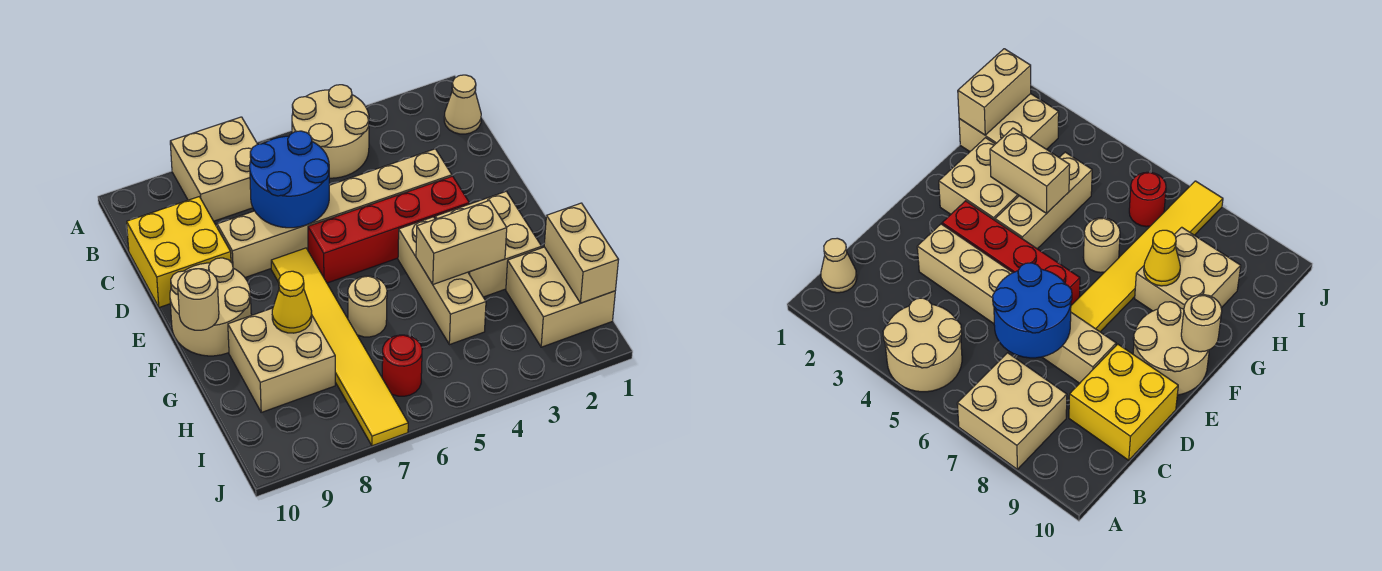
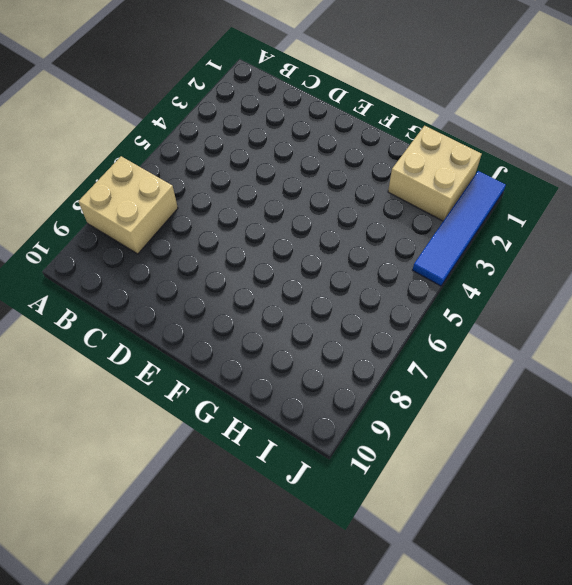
blue tile J1:J4 level 1 -> none
none -> tan round brick A4:B5 level 1
none -> tan cone B1 level 1
none -> yellow brick C9:D10 level 1

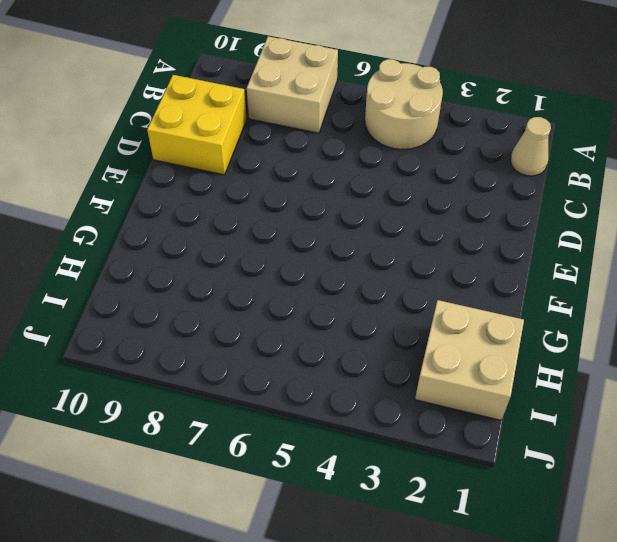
none -> tan brick D3:D8 level 1
none -> red brick E3:E6 level 1
none -> yellow tile E7:J7 level 1

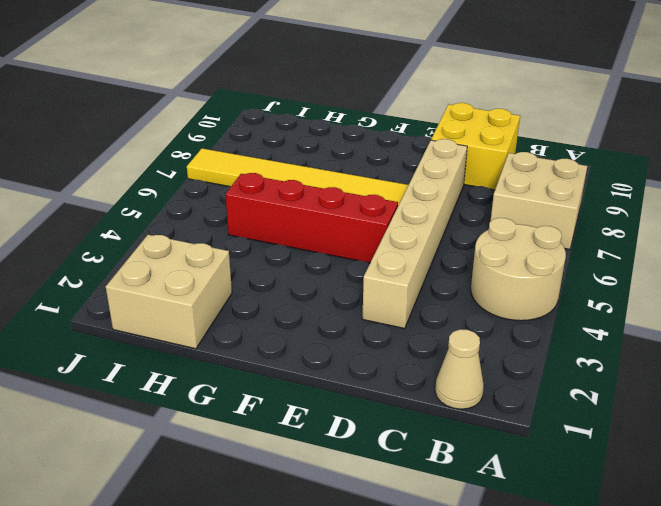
red brick E5:H5 level 1 -> red brick E3:E6 level 1
none -> tan round brick E9:F10 level 1
none -> tan brick F2:G3 level 1
none -> tan brick F4:H4 level 1

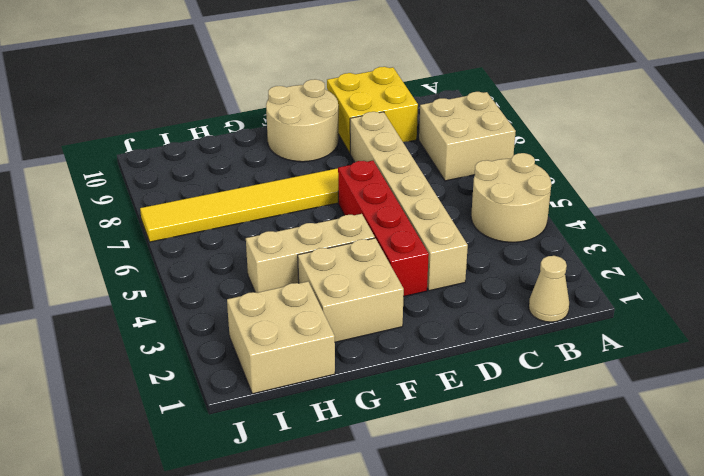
none -> tan round brick G6 level 1
none -> tan brick G8:H9 level 1
none -> red round brick I6 level 1

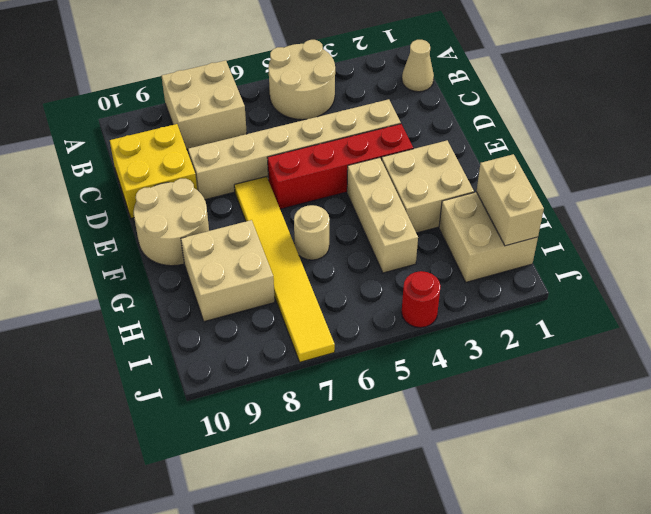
red round brick J4 level 1 -> red round brick I6 level 1
none -> blue round brick C6:D7 level 2
none -> tan round brick F10 level 2
none -> tan brick G3:G4 level 2

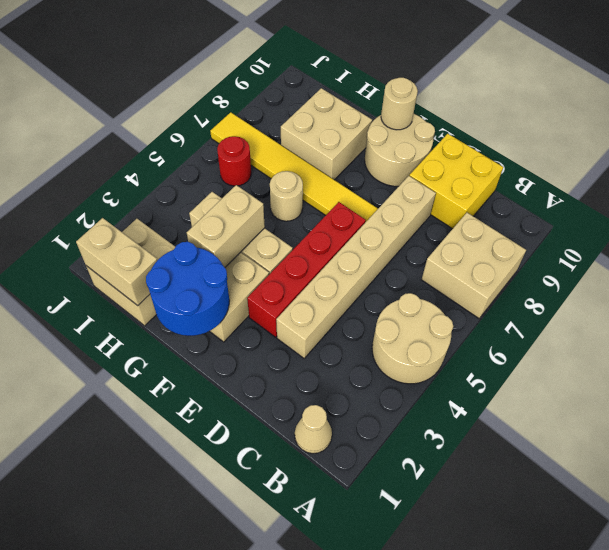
blue round brick F1:G2 level 2 -> blue round brick C6:D7 level 2
none -> yellow cone G8 level 2

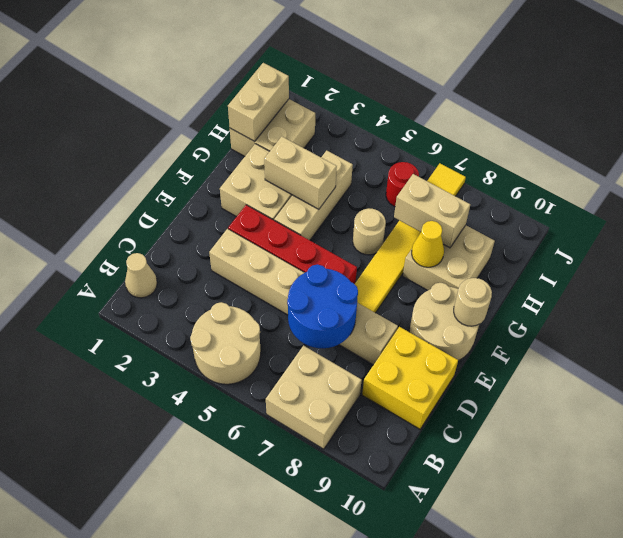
tan brick H7:H8 level 2 -> none

